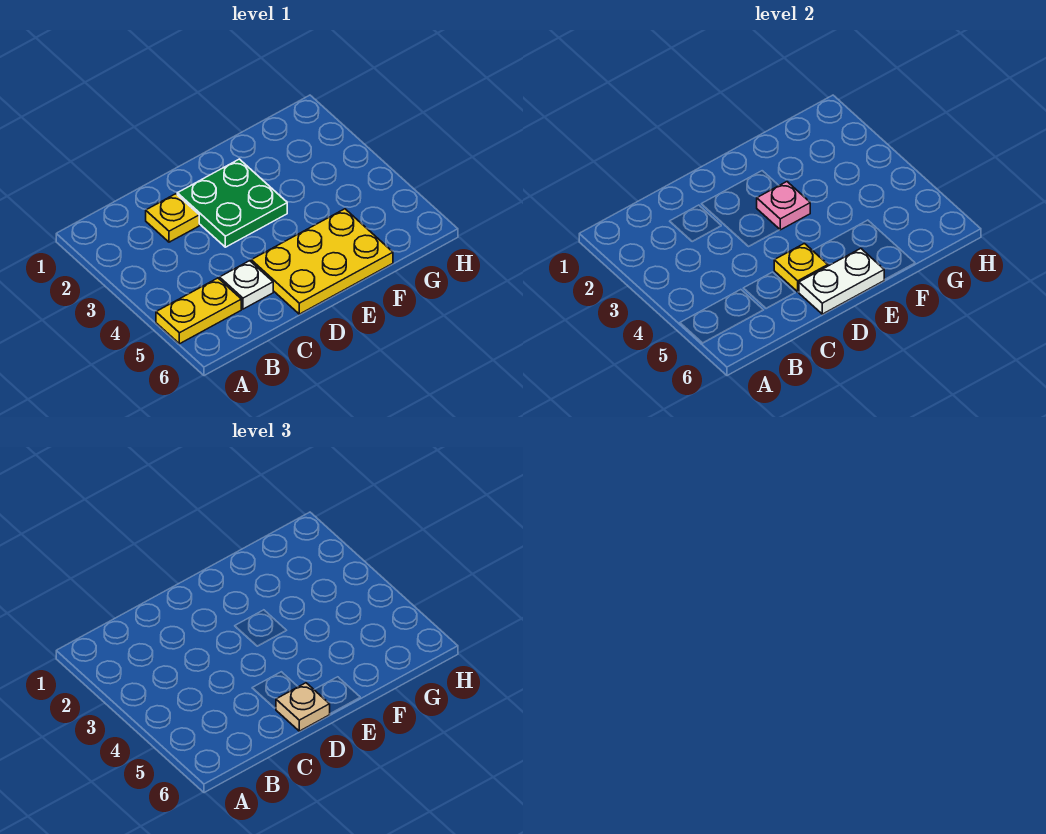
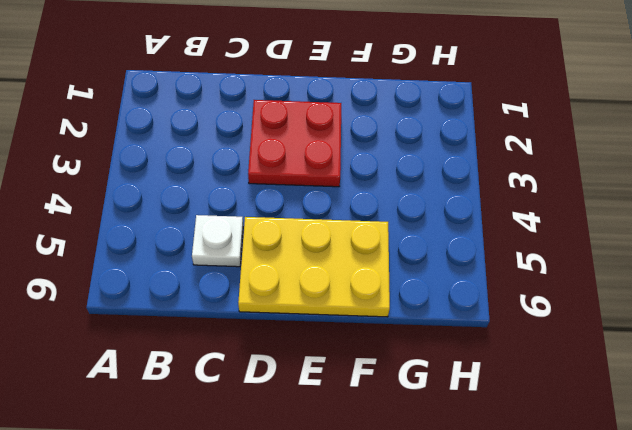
red plate D2:E3 level 1 -> green plate D2:E3 level 1
none -> yellow plate A5:B5 level 1
none -> yellow plate C2 level 1

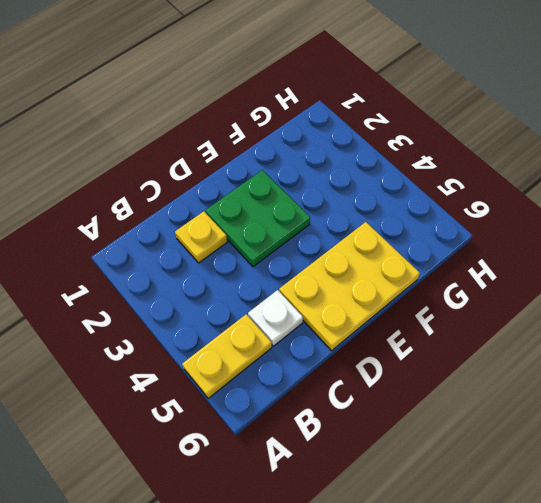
none -> yellow plate D5 level 2
none -> white plate D6:E6 level 2

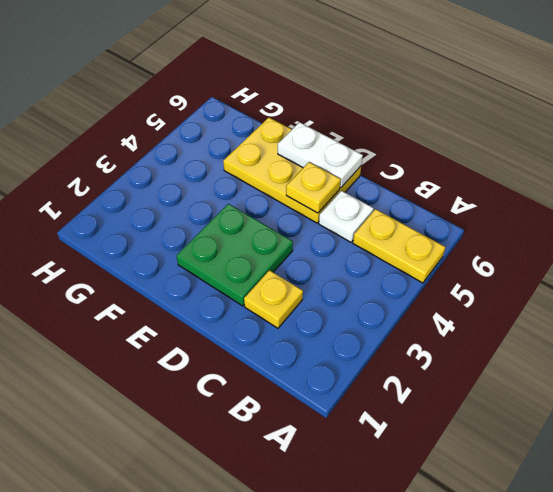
none -> pink plate E3 level 2
none -> tan plate D6 level 3

